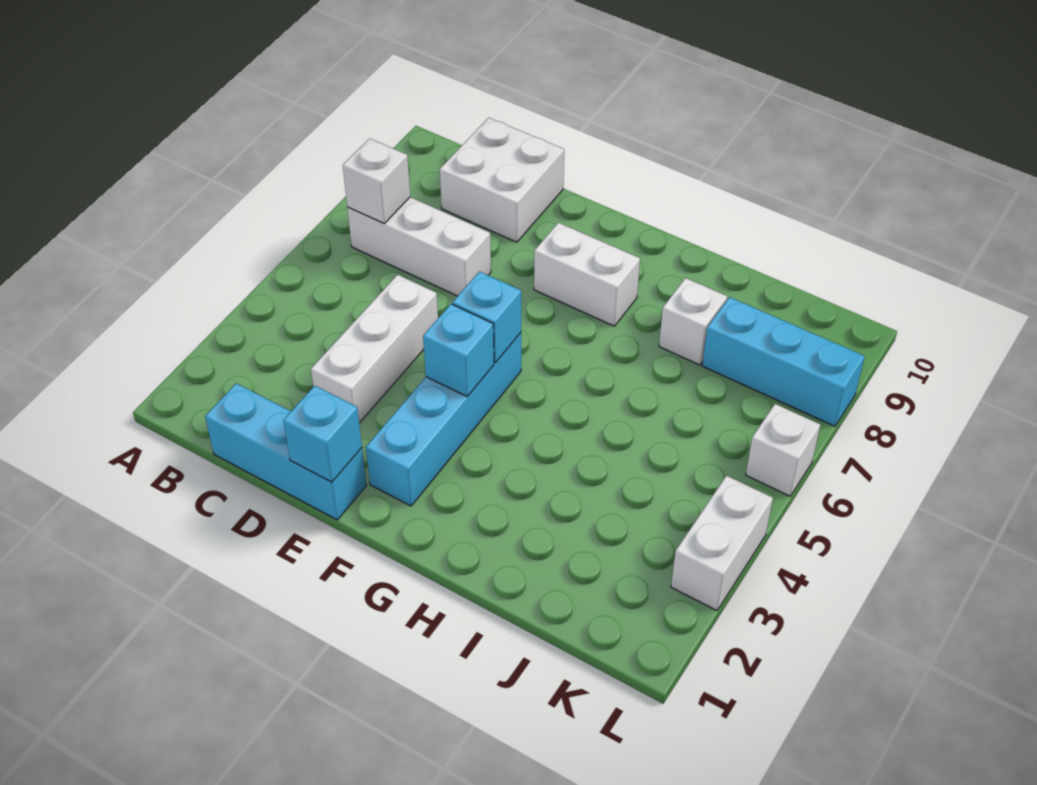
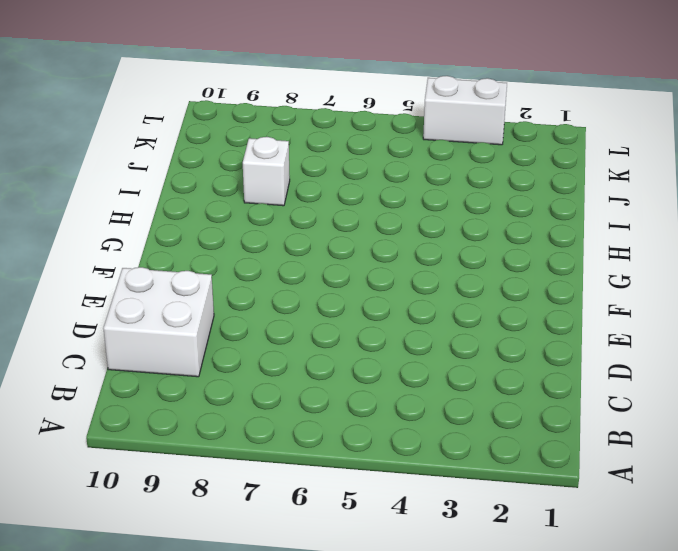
none -> white brick B7:D7 level 1
none -> cyan brick C1:E1 level 1
none -> white brick D3:D5 level 1

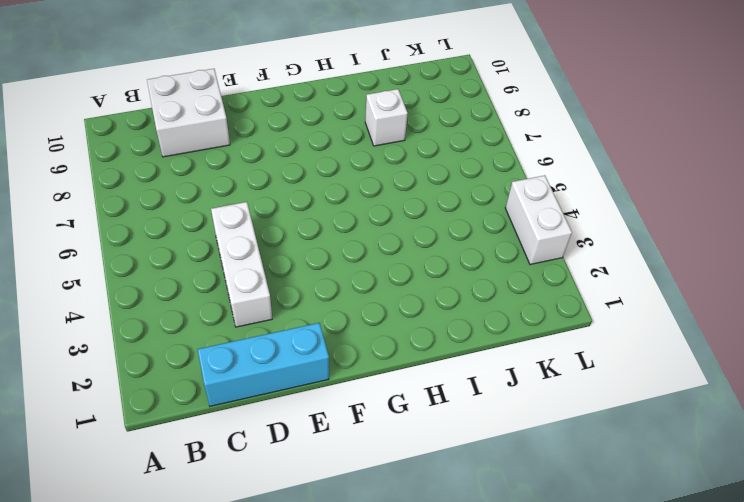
none -> white brick B7:D7 level 1
none -> cyan brick F2:F5 level 1
none -> white brick F8:G8 level 1

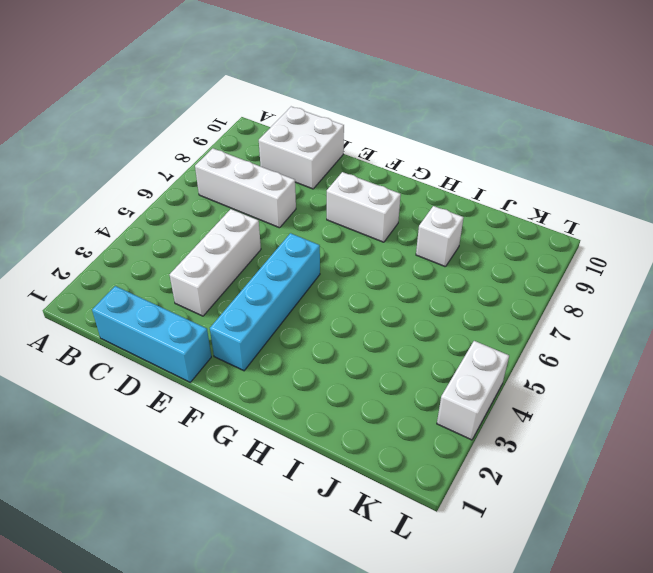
none -> cyan brick J8:L8 level 1
none -> white brick L6 level 1
none -> white brick B7 level 2

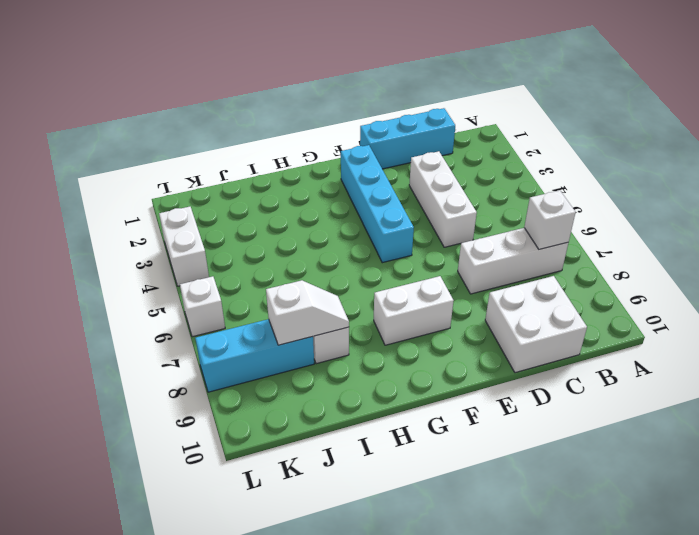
white slope I8:J8 level 2 top J -> none
none -> cyan brick E1 level 2
none -> cyan brick F4 level 2
none -> cyan brick F5 level 2

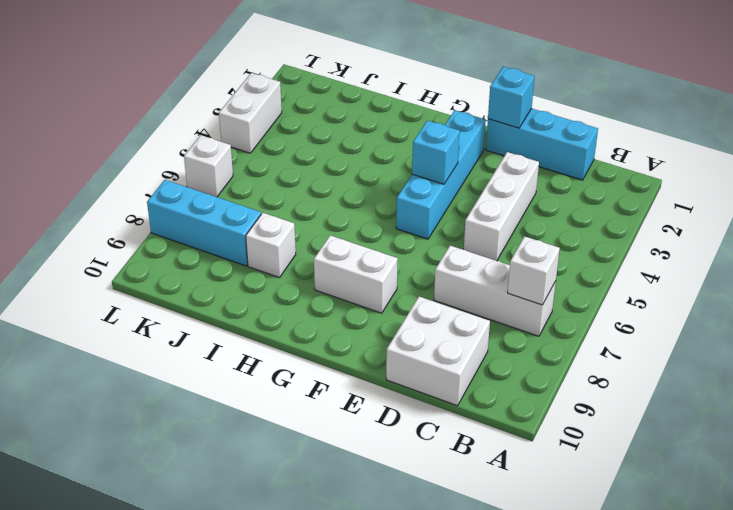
none -> cyan brick F5 level 2

